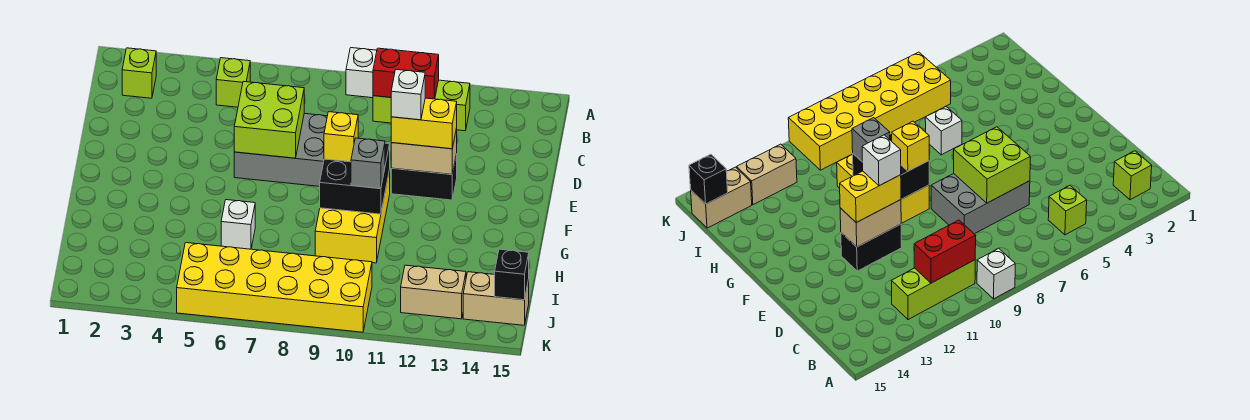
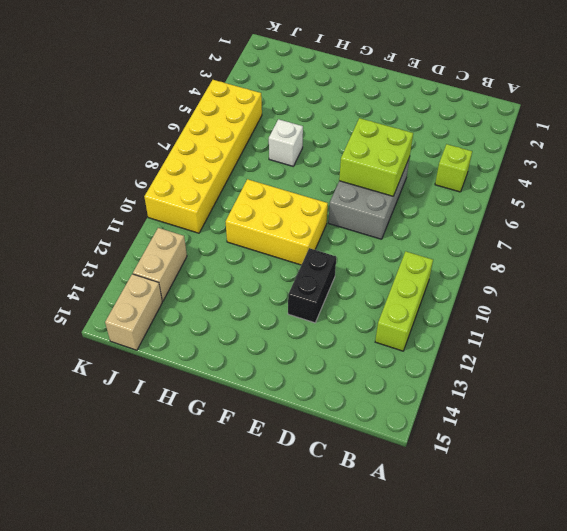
none -> white brick A9 level 1
none -> lime brick B2 level 1
none -> red brick B10:B11 level 2

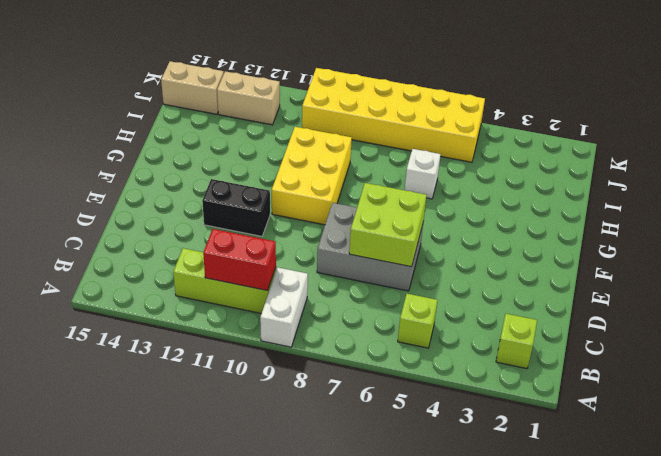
white brick A9:B9 level 1 -> white brick A9 level 1
none -> tan brick E11:E12 level 2
none -> black brick F9:G10 level 2
none -> black brick J15 level 2

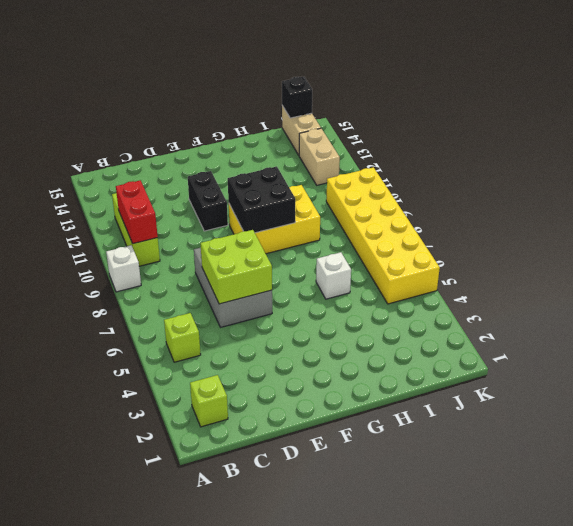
none -> tan brick E11:E12 level 2
none -> yellow brick E11:E12 level 3
none -> yellow brick F9 level 3

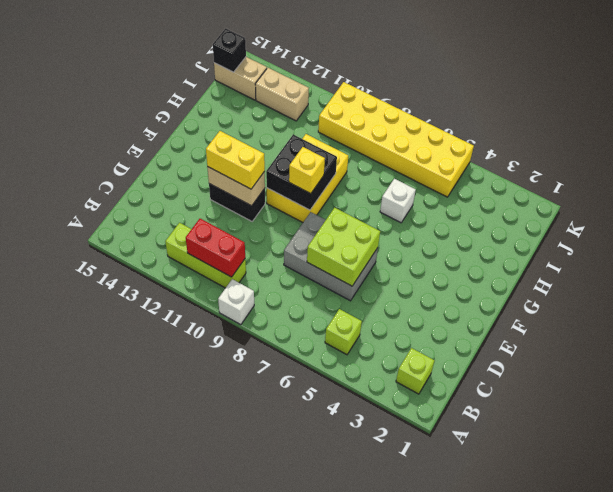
none -> grey brick G10 level 3
none -> white brick E11 level 4

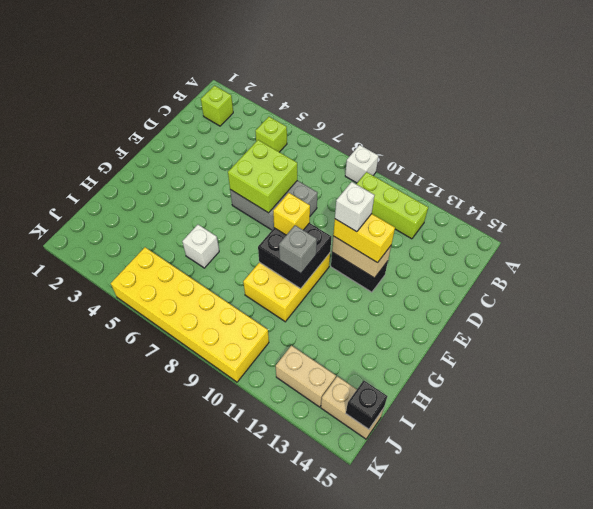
none -> red brick B10:B11 level 2

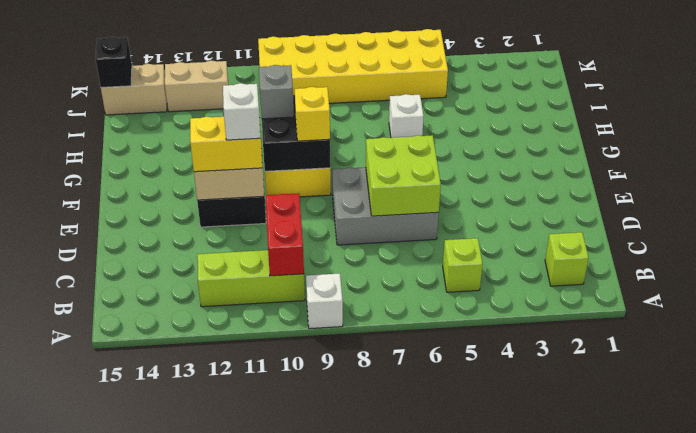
red brick B10:C10 level 2 -> red brick B10:B11 level 2

